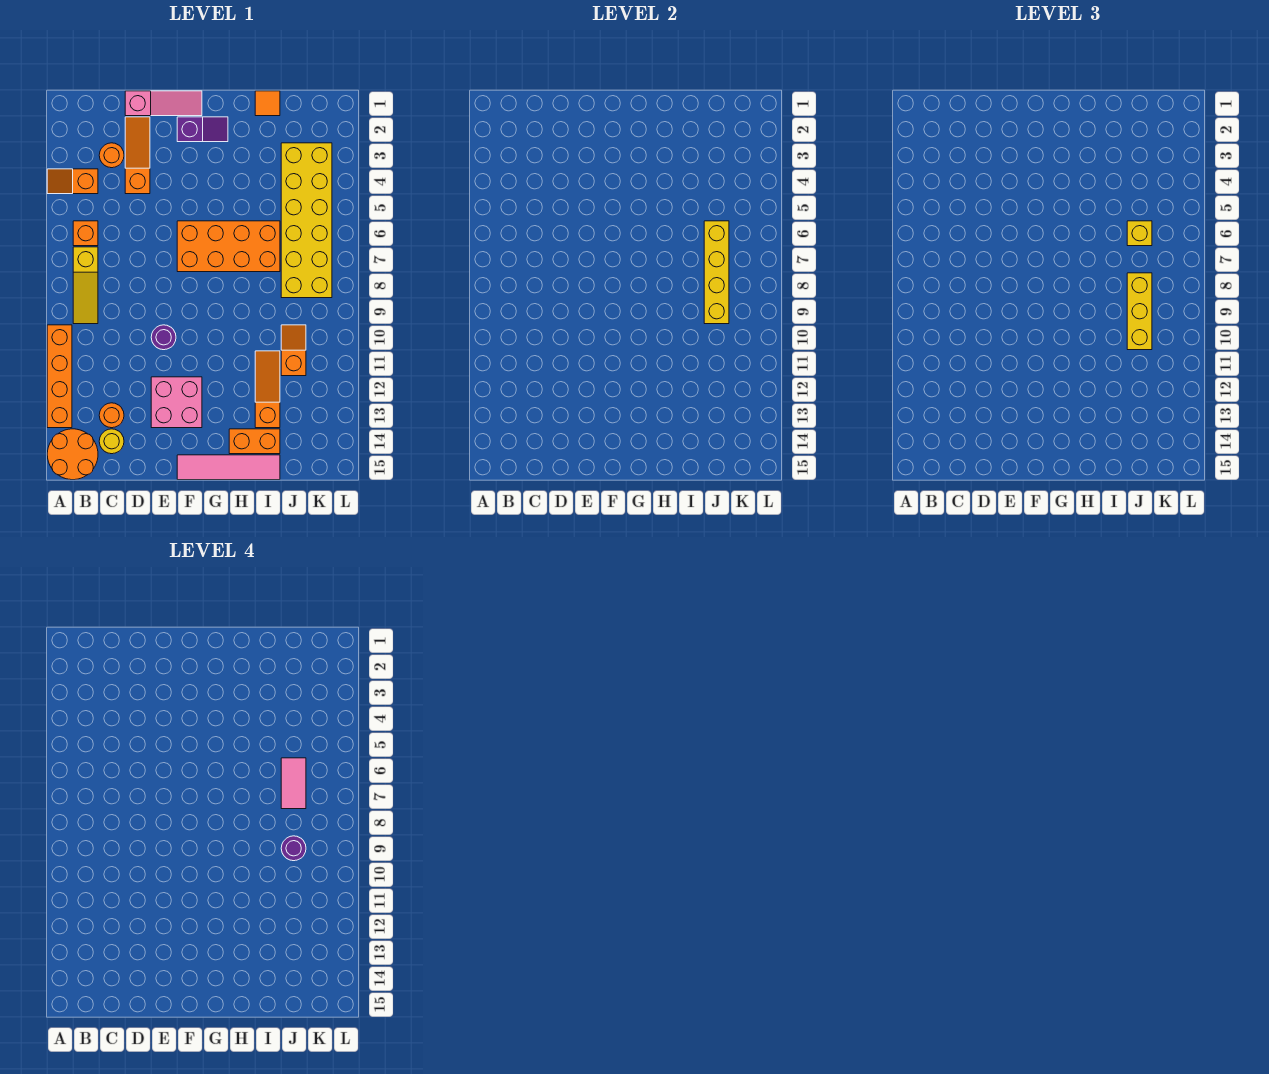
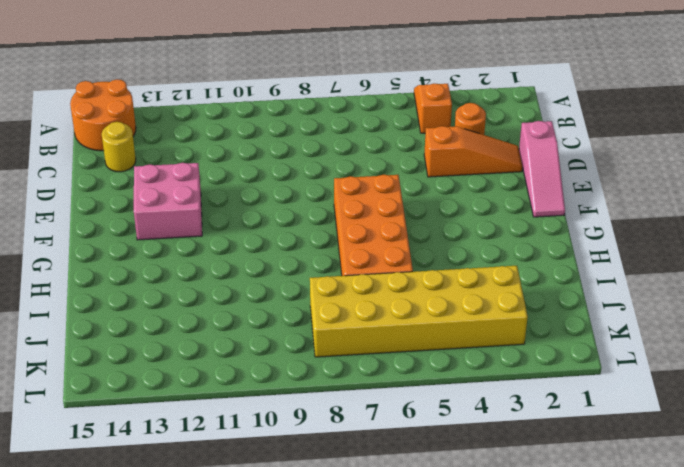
none -> orange brick A10:A13 level 1
none -> orange brick B6 level 1
none -> yellow slope B7:B9 level 1 top 7

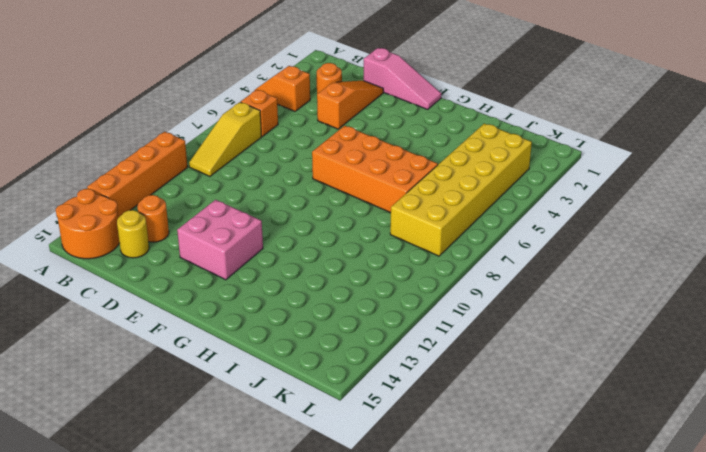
none -> purple round brick E10 level 1
none -> purple slope F2:G2 level 1 top F
none -> pink tile F15:I15 level 1

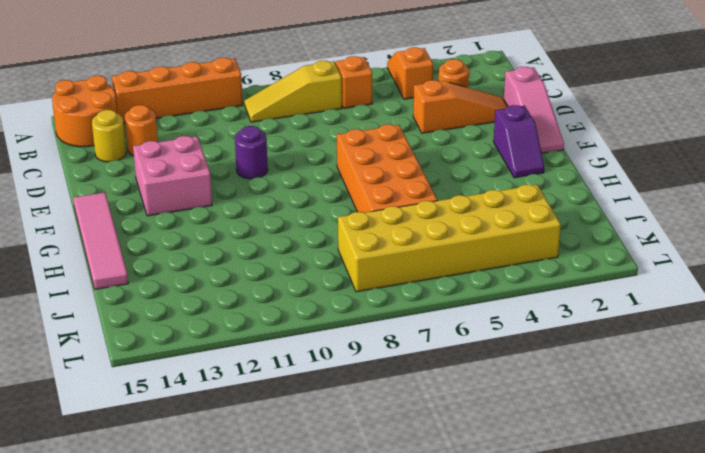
none -> orange brick H14:I14 level 1
none -> orange tile I1 level 1
none -> orange slope I11:I13 level 1 top 13

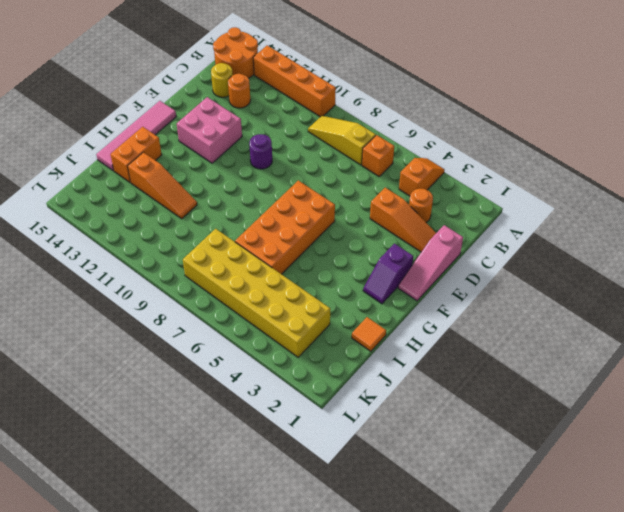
none -> orange slope J10:J11 level 1 top 11
none -> yellow brick J6:J9 level 2
none -> yellow brick J6 level 3

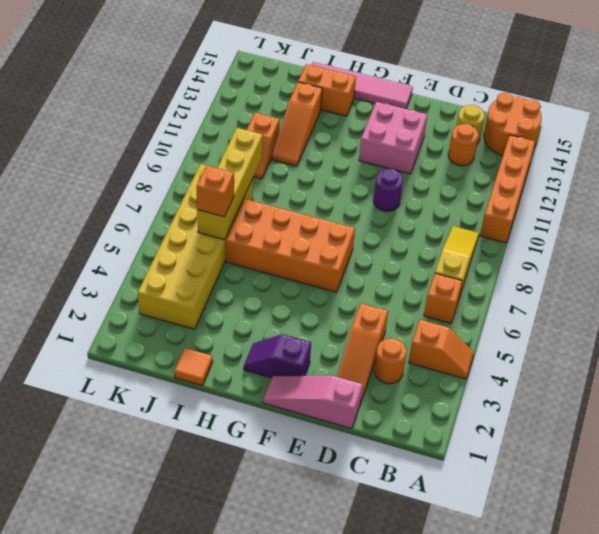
orange brick J6 level 3 -> yellow brick J6 level 3
none -> yellow brick J8:J10 level 3
none -> pink tile J6:J7 level 4
none -> purple round brick J9 level 4

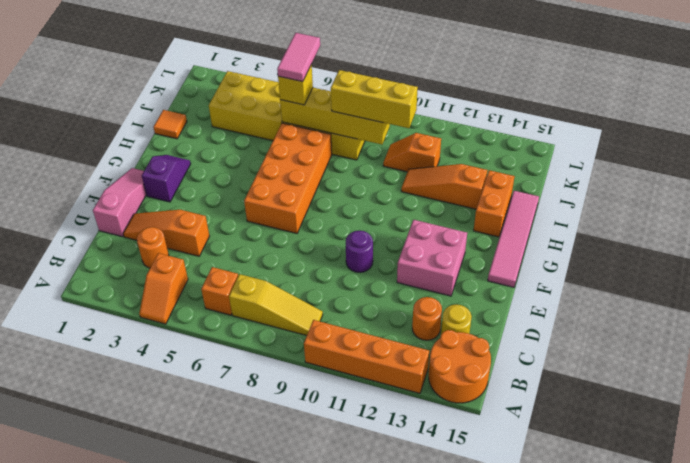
pink tile J6:K6 level 4 -> pink tile J6:J7 level 4
none -> purple round brick J9 level 4

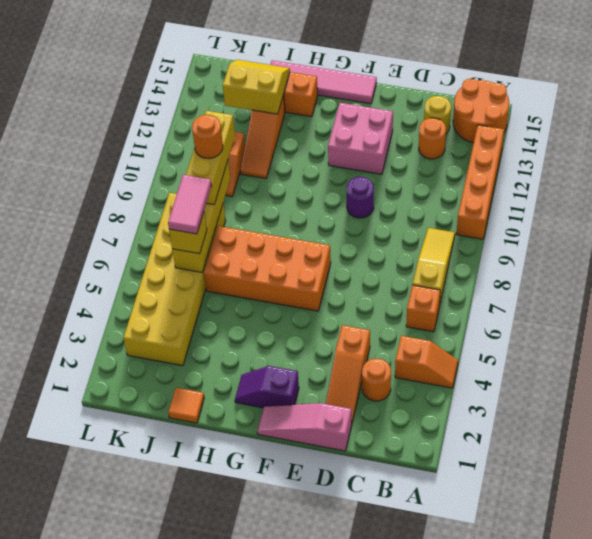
yellow slope I13:J14 level 2 top 13 -> none
orange round brick J9 level 4 -> purple round brick J9 level 4

